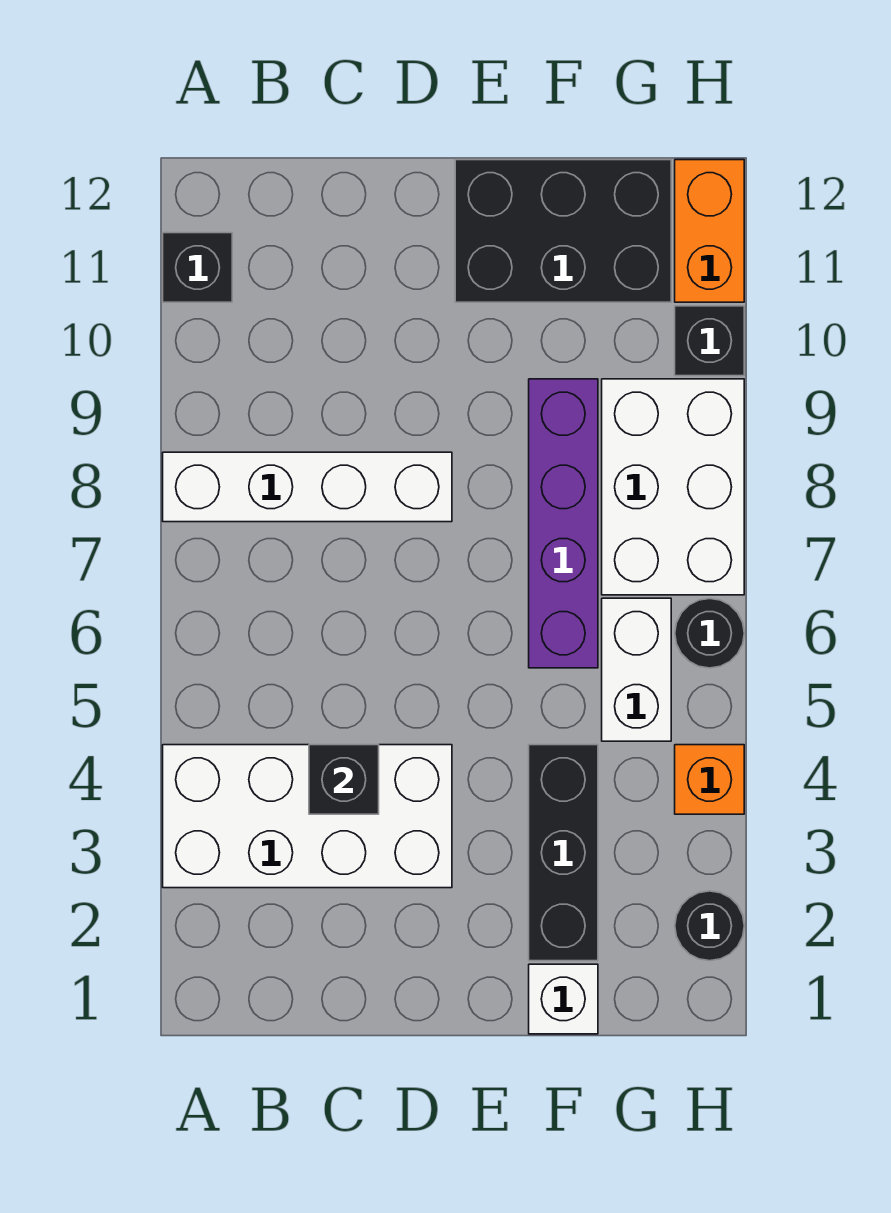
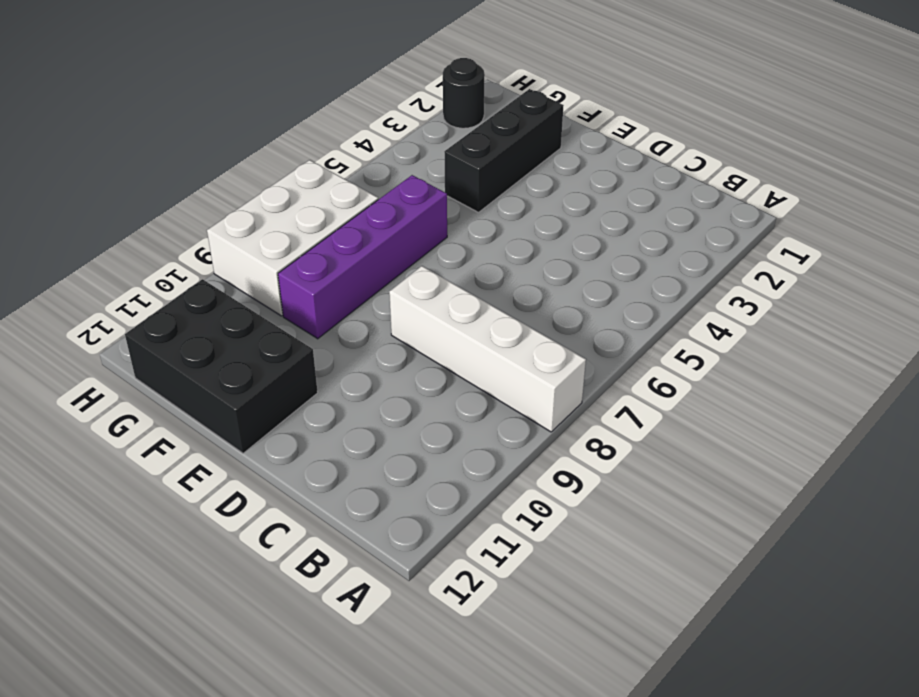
none -> white brick A3:D4 level 1
none -> black brick A11 level 1
none -> white brick F1 level 1

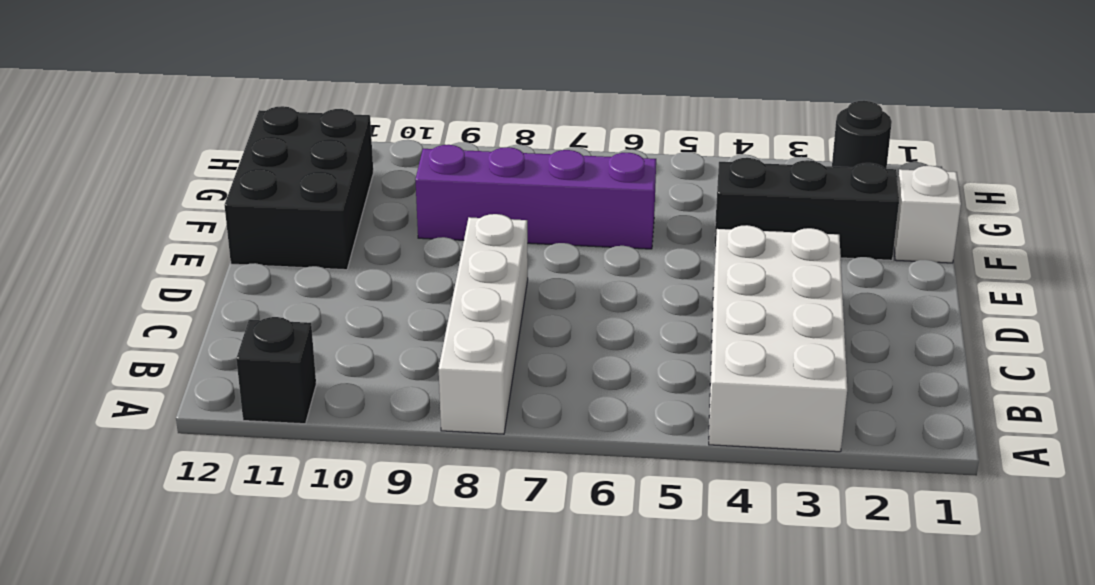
none -> white brick G5:G6 level 1
none -> white brick G7:H9 level 1
none -> orange brick H4 level 1

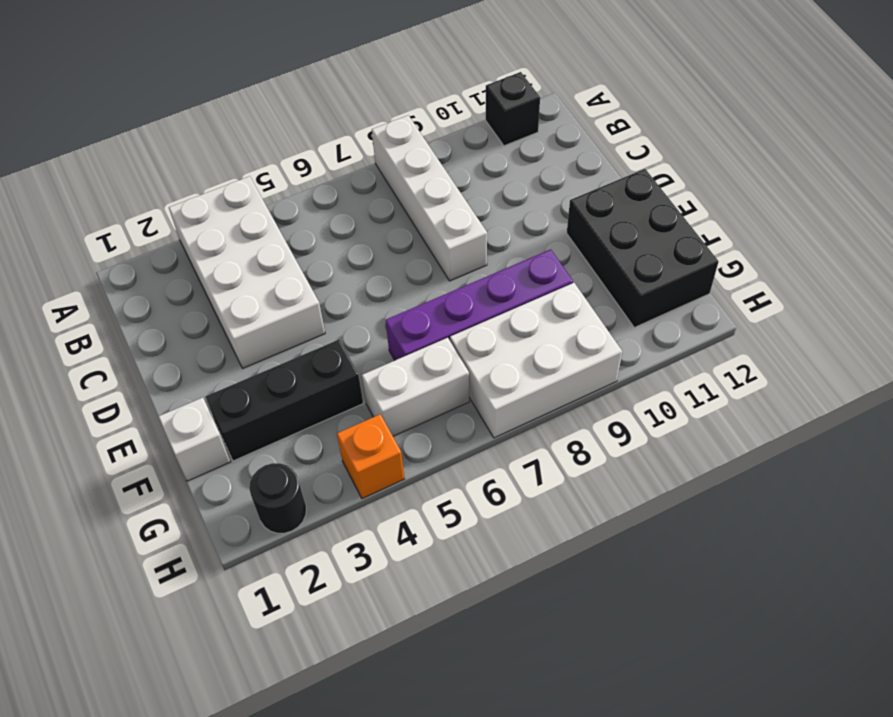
none -> black round brick H6 level 1
none -> black brick H10 level 1
none -> orange brick H11:H12 level 1

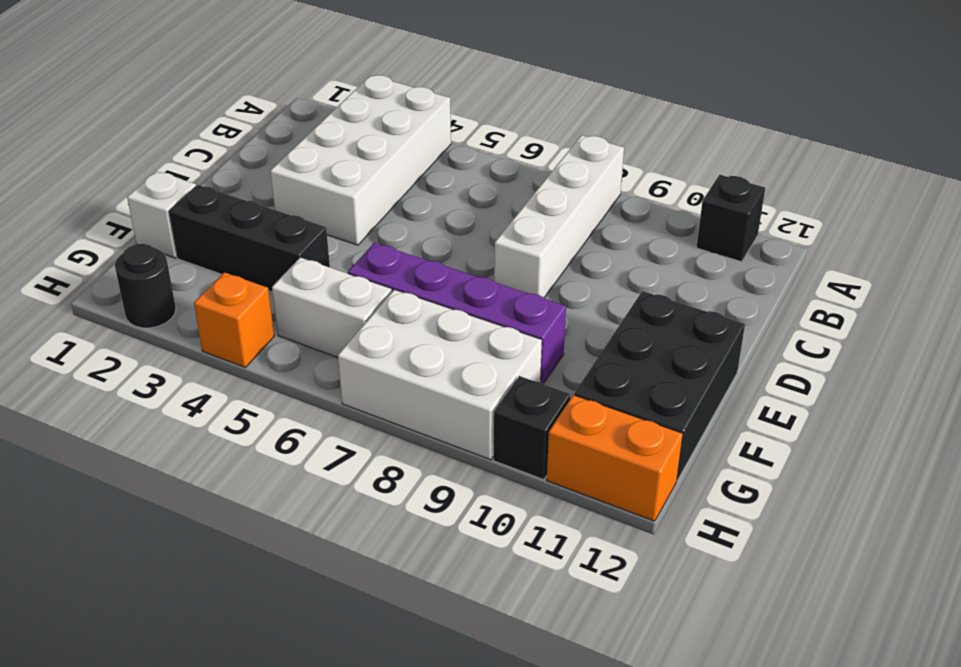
none -> black round brick H6 level 1
none -> black brick C4 level 2

